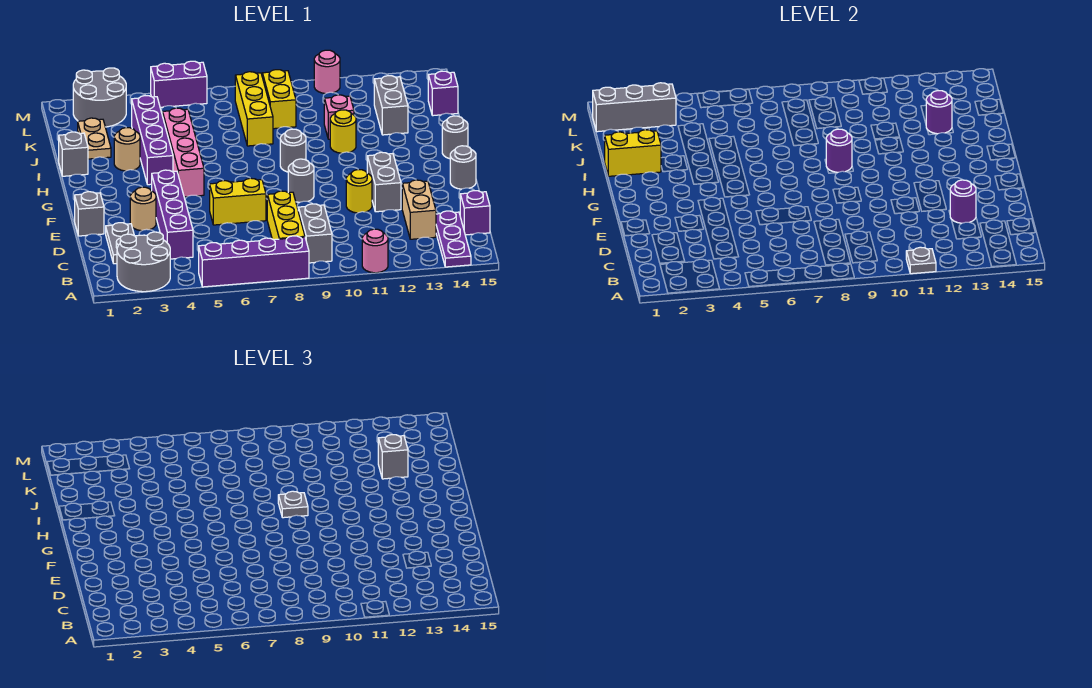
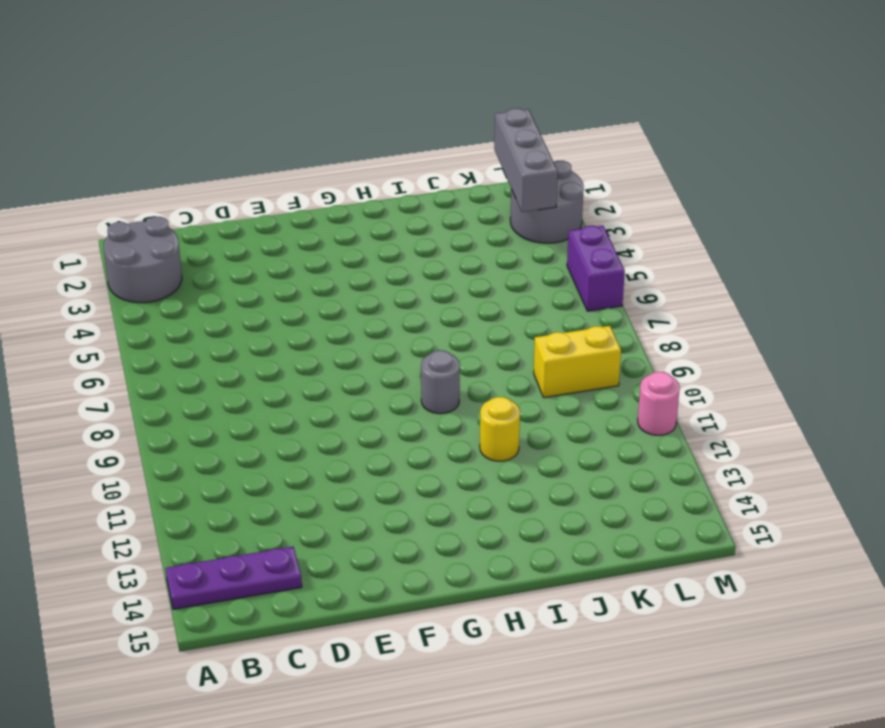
none -> purple brick A5:A8 level 1
none -> pink round brick A11 level 1
none -> yellow brick B8:D8 level 1
none -> grey brick B9:C9 level 1

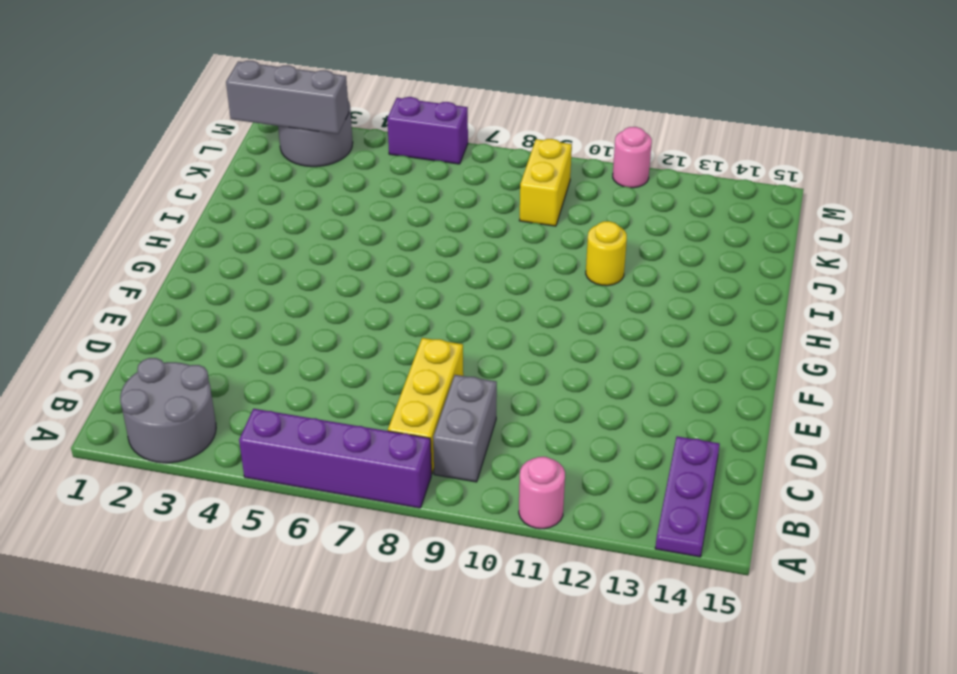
none -> grey plate C2:D2 level 1
none -> purple brick C4:F4 level 1
none -> tan brick C13:D13 level 1
none -> purple brick C15 level 1

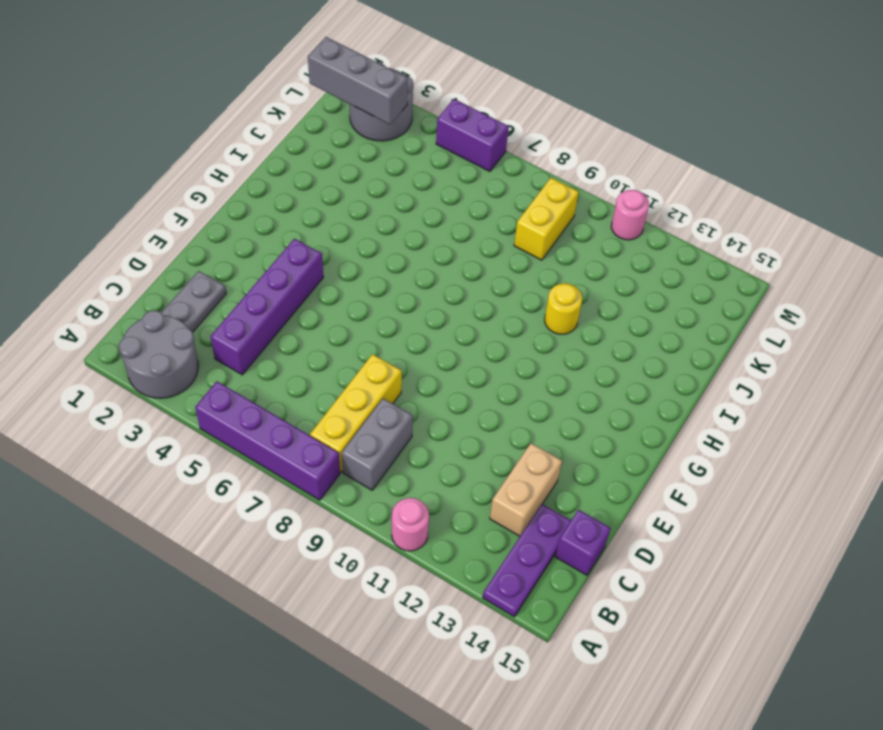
none -> grey brick E1 level 1
none -> tan round brick E3 level 1
none -> yellow brick E6:E7 level 1
none -> yellow round brick E11 level 1

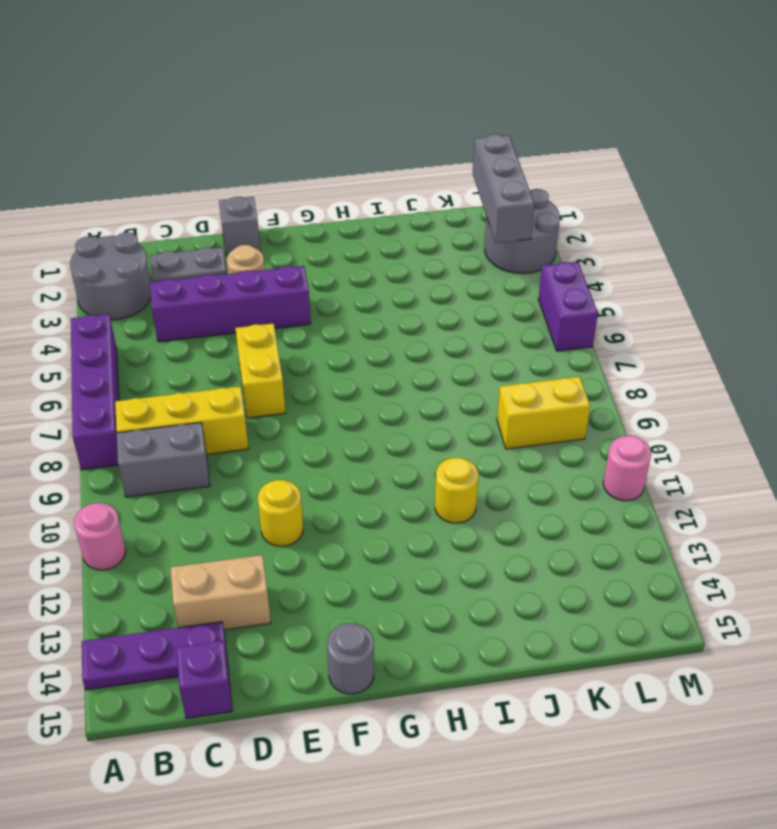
none -> grey brick E12:F12 level 1
none -> grey round brick F9 level 1
none -> pink brick G5:J5 level 1
none -> purple brick H4:K4 level 1

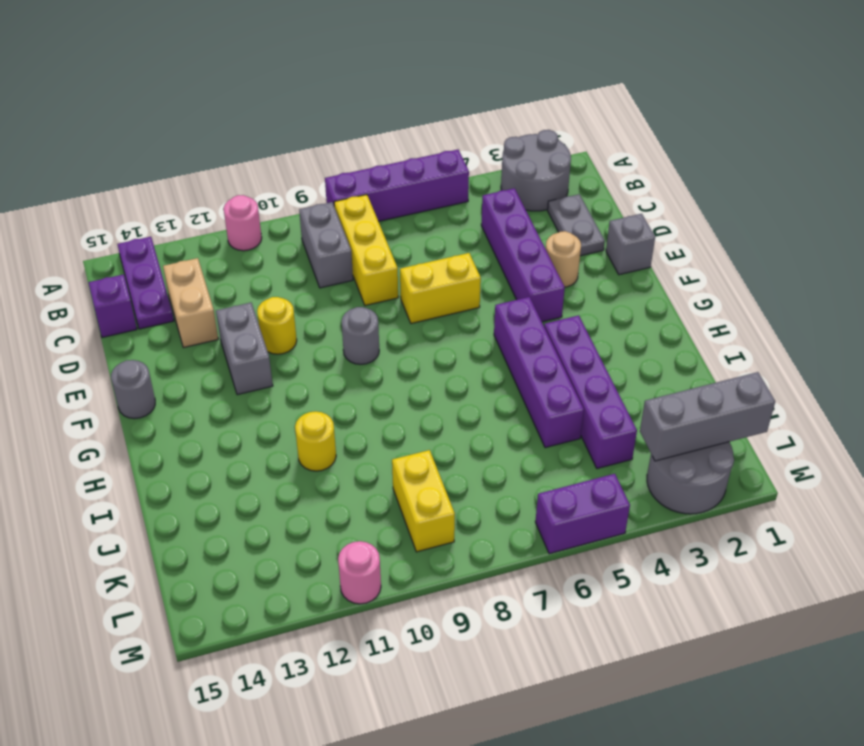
purple brick G5:J5 level 1 -> pink brick G5:J5 level 1
none -> grey round brick H9 level 1
none -> grey round brick H15 level 1
none -> grey brick I1 level 1
none -> tan round brick I3 level 1

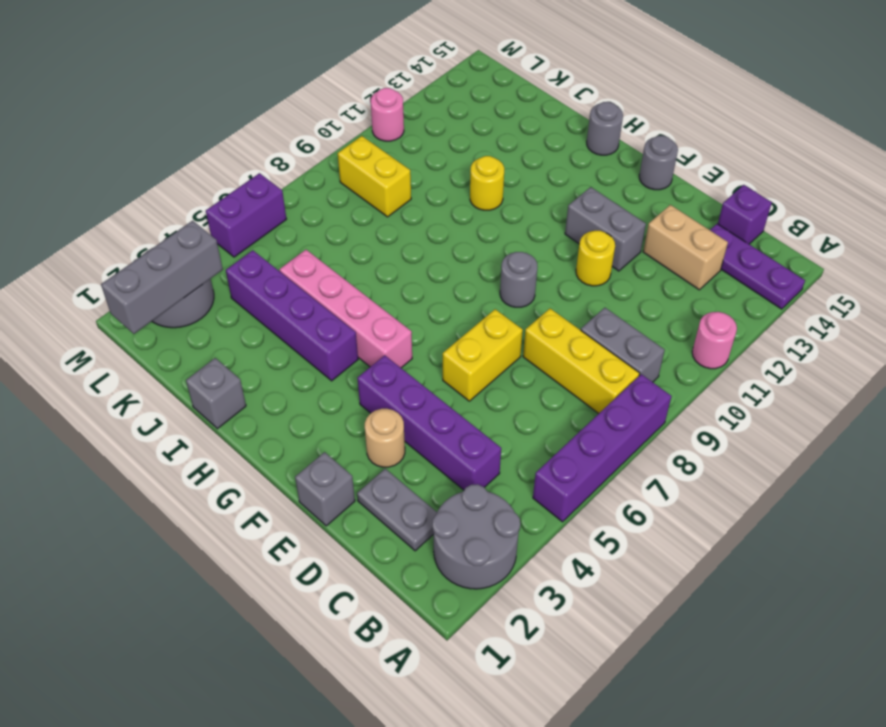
none -> grey round brick H9 level 1
none -> tan round brick I3 level 1
none -> tan plate J2:K2 level 1
none -> yellow brick J8:L8 level 1

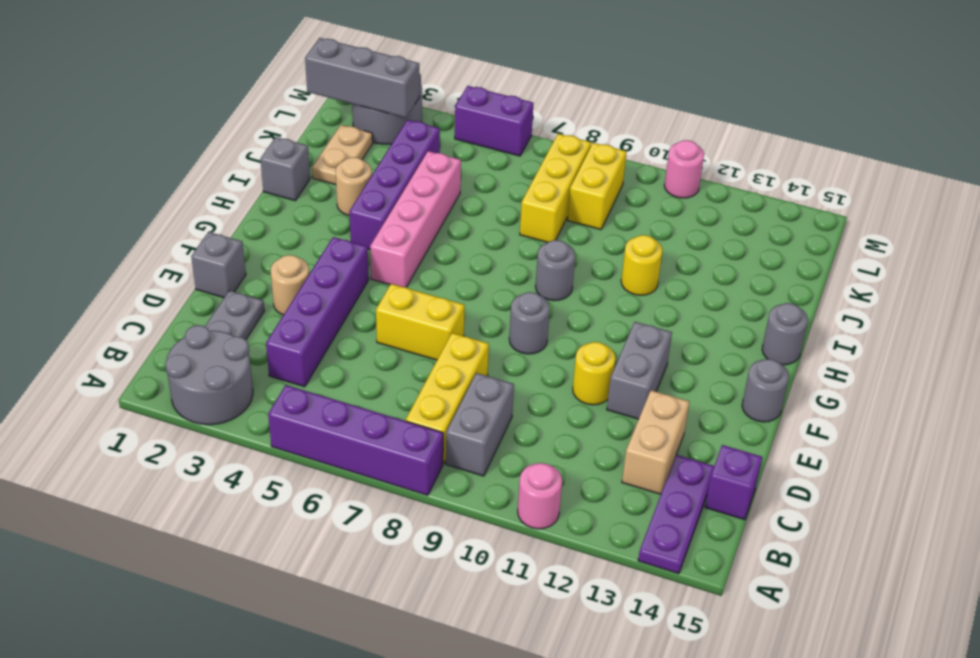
none -> pink brick J11 level 1
none -> grey brick J13:K13 level 1
none -> purple brick K15 level 1
none -> grey plate A11 level 2

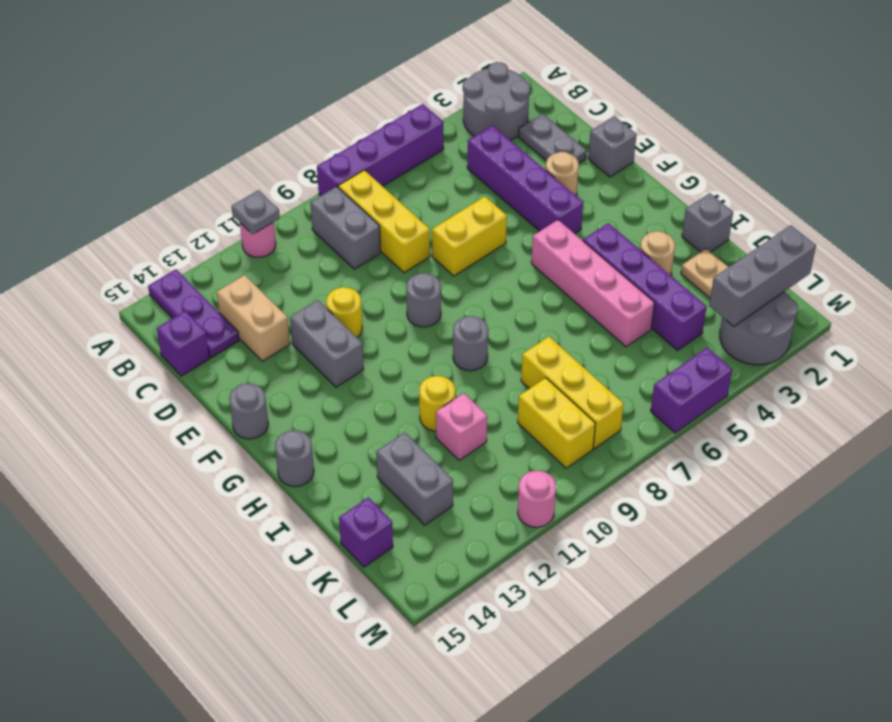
none -> purple round brick D13 level 2
none -> purple round brick H9 level 2
none -> yellow brick I1:I2 level 2
none -> purple round brick J13 level 2

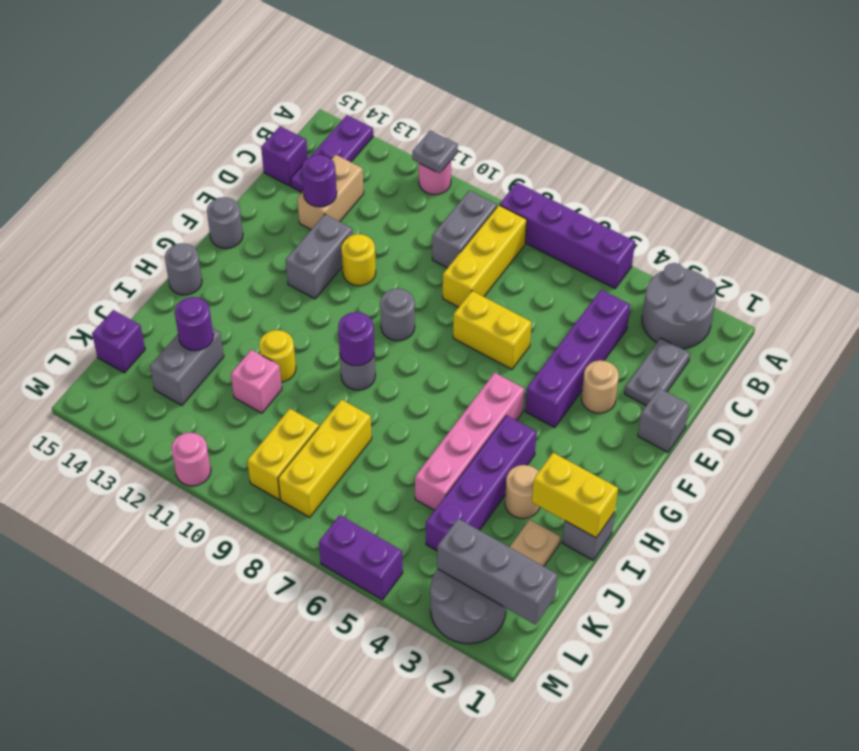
none -> grey plate H9 level 3
none -> grey brick J13 level 3

